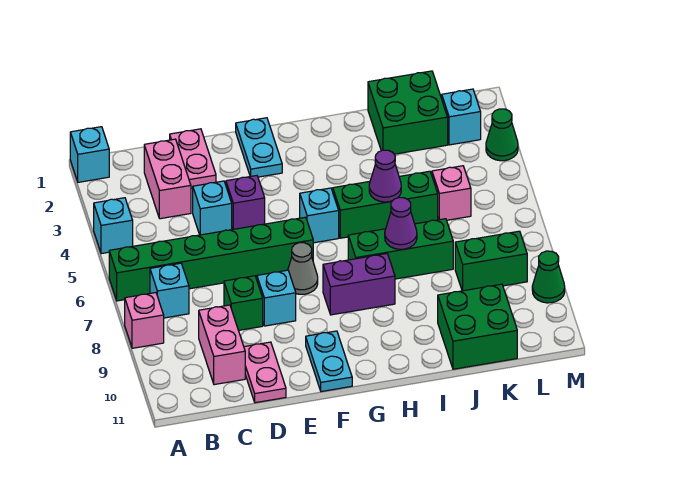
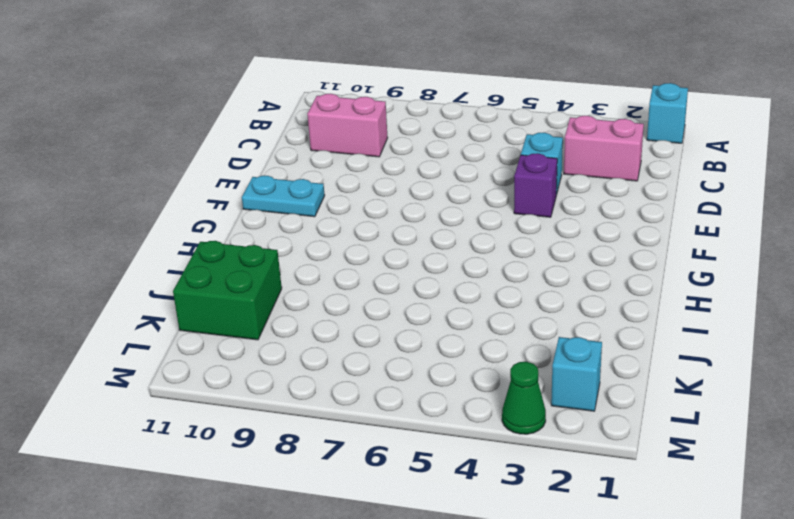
none -> cyan brick A4 level 1
none -> green brick A6:F6 level 1
none -> pink brick A8 level 1

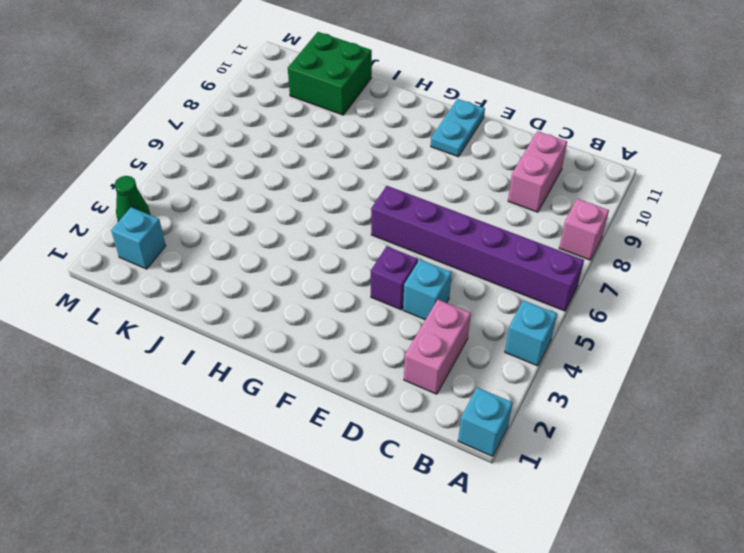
purple brick A6:F6 level 1 -> green brick A6:F6 level 1
none -> cyan brick B7 level 1
none -> pink plate D1:D2 level 1
none -> green brick D8 level 1

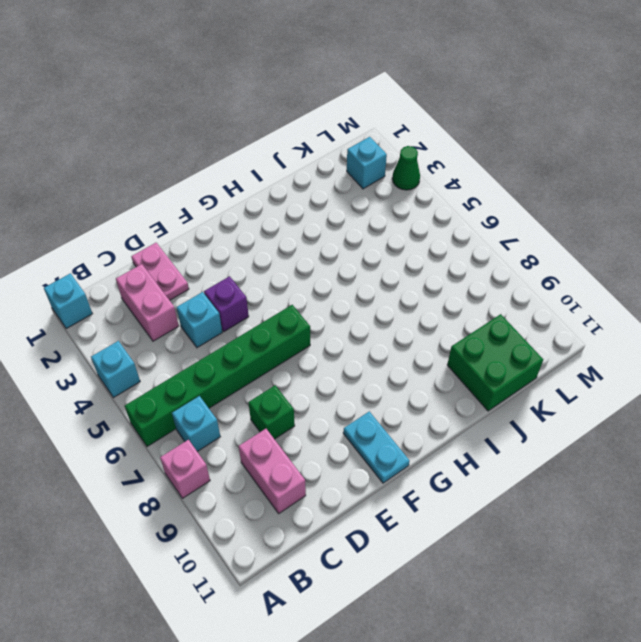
none -> pink plate D10:D11 level 1
none -> cyan brick E8 level 1
none -> cyan plate F1:F2 level 1

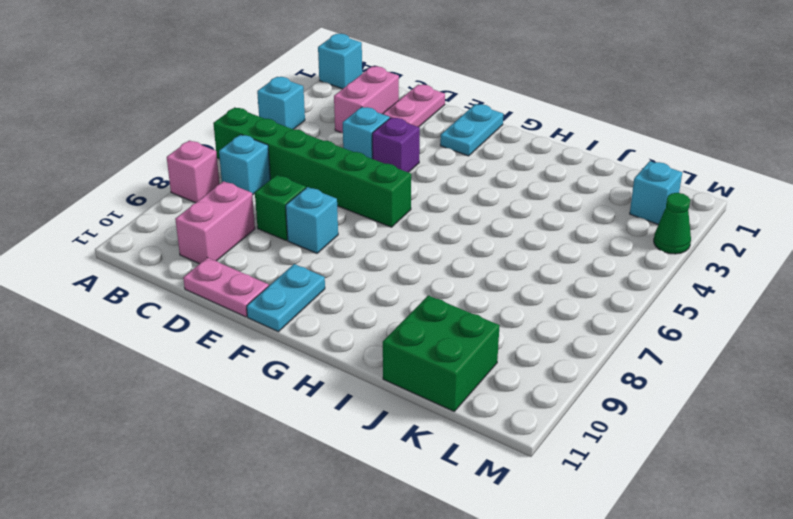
pink plate D11:E11 level 1 -> pink plate D10:D11 level 1
none -> grey cone F7 level 1
none -> cyan brick G5 level 1
none -> purple brick G8:H8 level 1

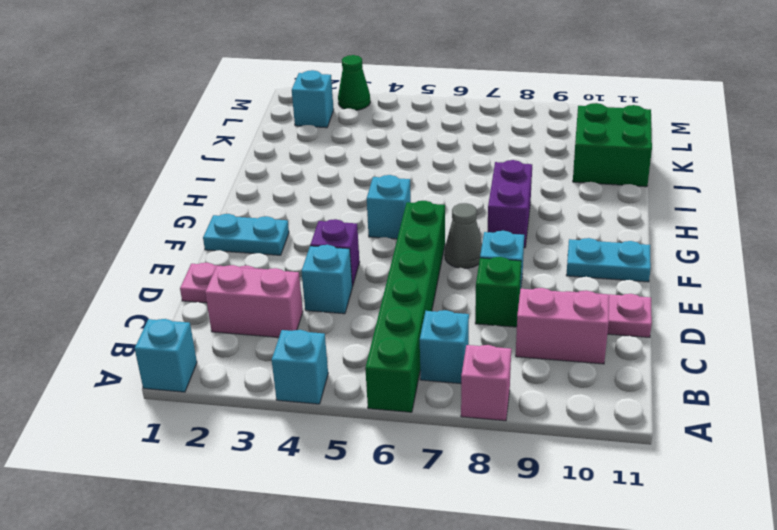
none -> green brick H5:J5 level 1
none -> green brick H7:J7 level 1
none -> green brick J1:K2 level 1

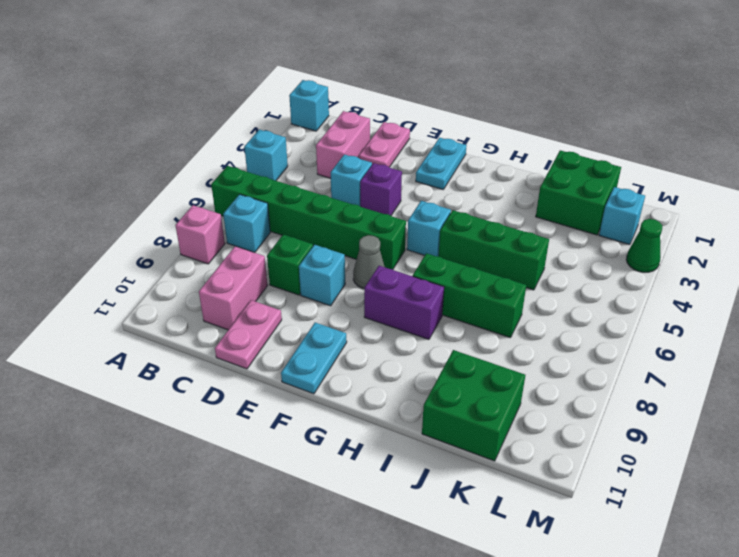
none -> pink brick K5 level 1
none -> green brick K8:L8 level 1
none -> green cone M9 level 1

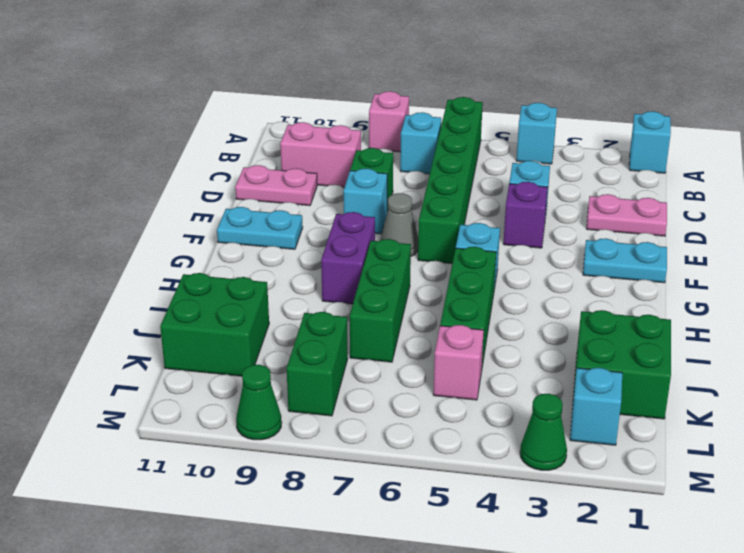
none -> pink brick C2:C3 level 1
none -> purple cone I5 level 2
none -> purple cone I7 level 2

